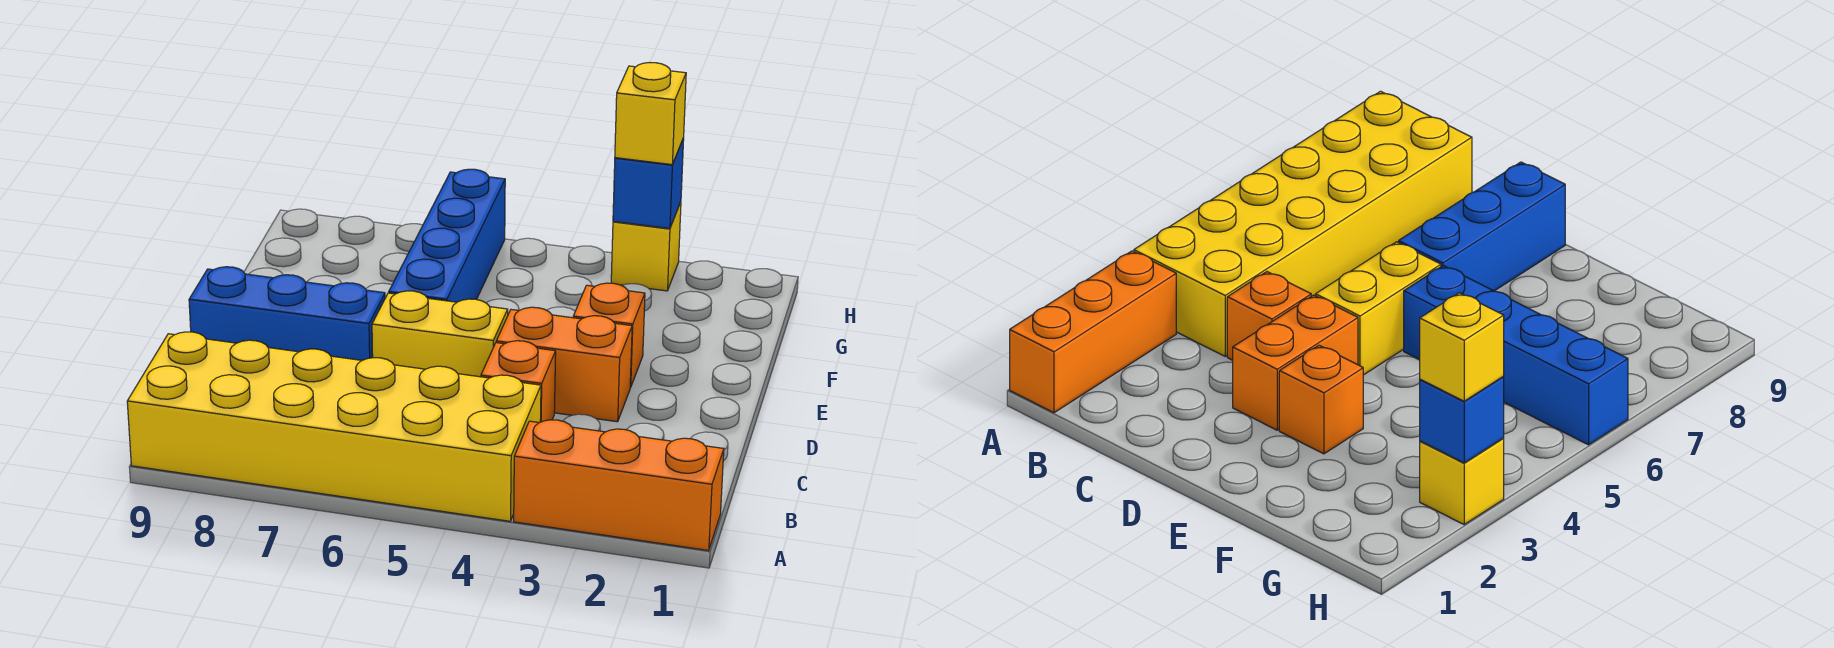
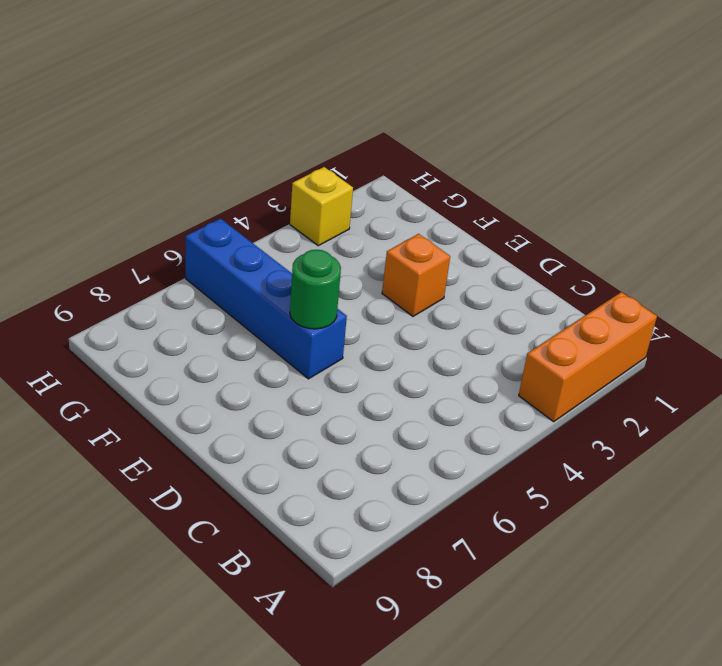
green round brick E6 level 2 -> none
none -> yellow brick A4:B9 level 1
none -> orange brick C4 level 1

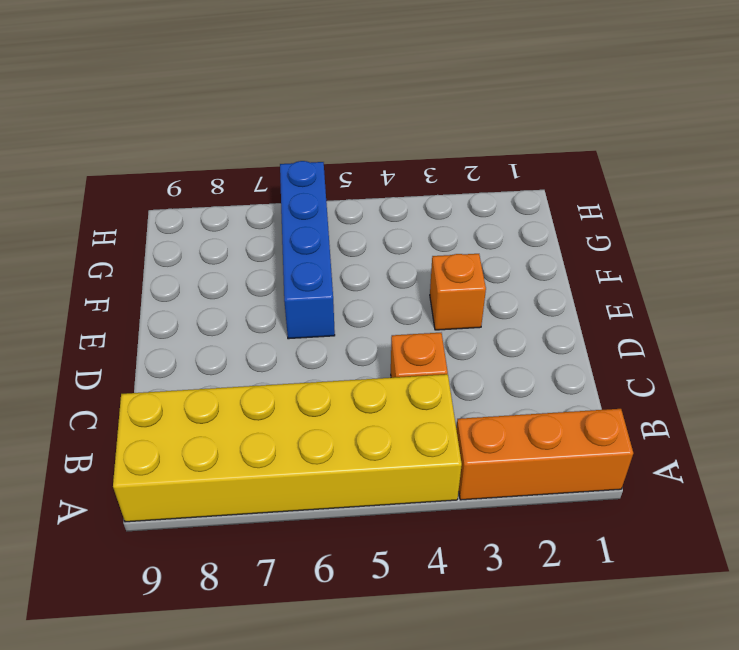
none -> orange brick D3:D4 level 1
none -> yellow brick D5:D6 level 1

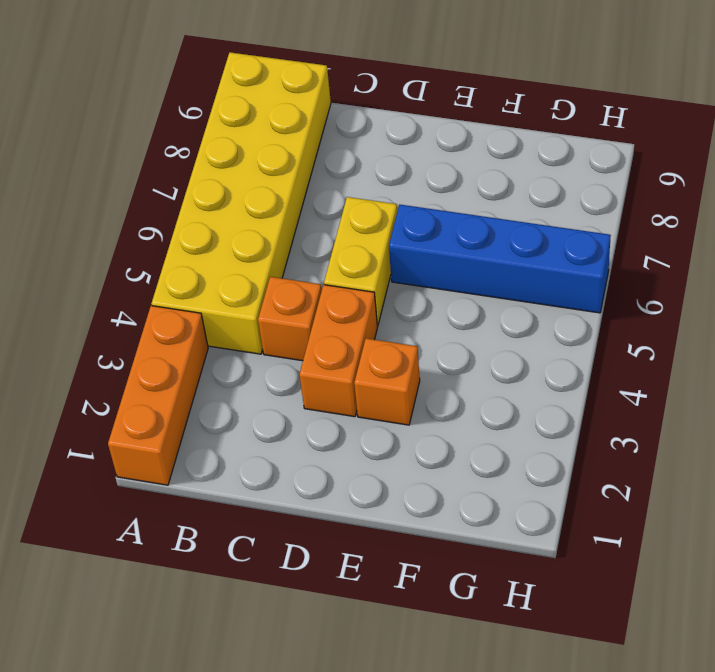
none -> blue brick D7:D9 level 1
none -> yellow brick H3 level 1

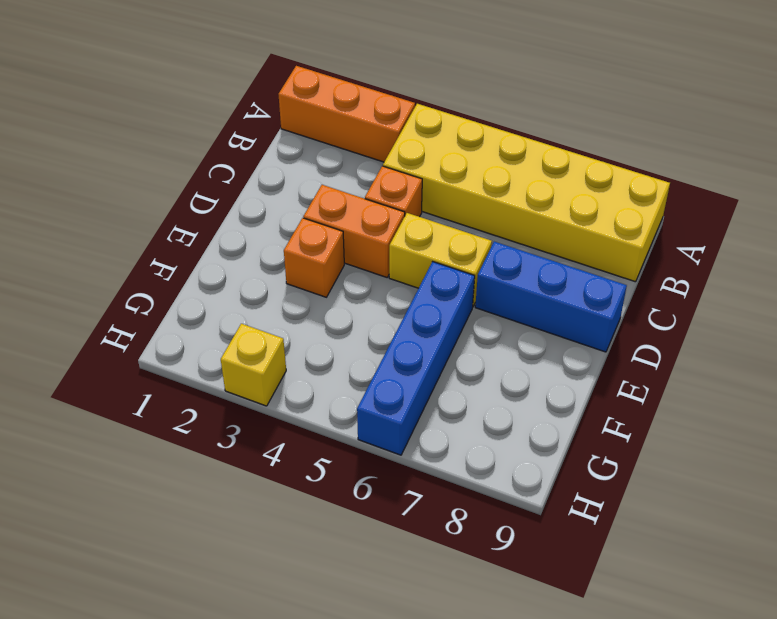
none -> blue brick H3 level 2
none -> yellow brick H3 level 3

